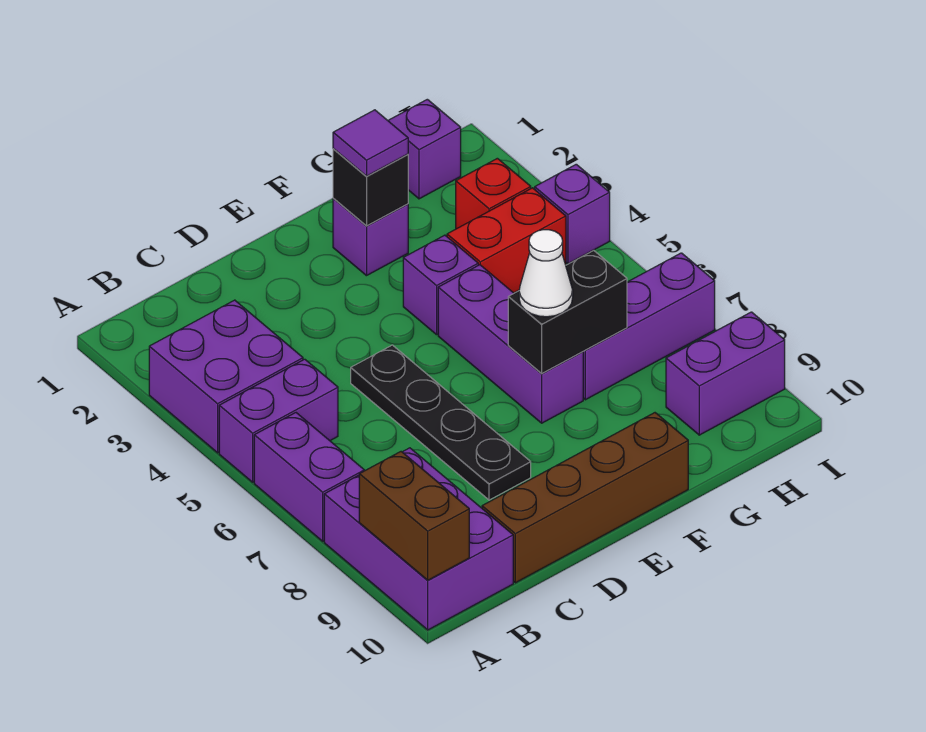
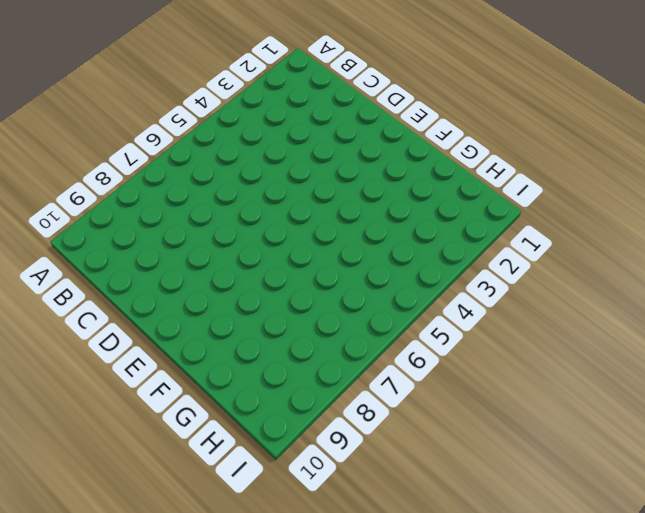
none -> purple brick A3:B4 level 1
none -> purple brick A5:B5 level 1
none -> purple brick A6:A7 level 1

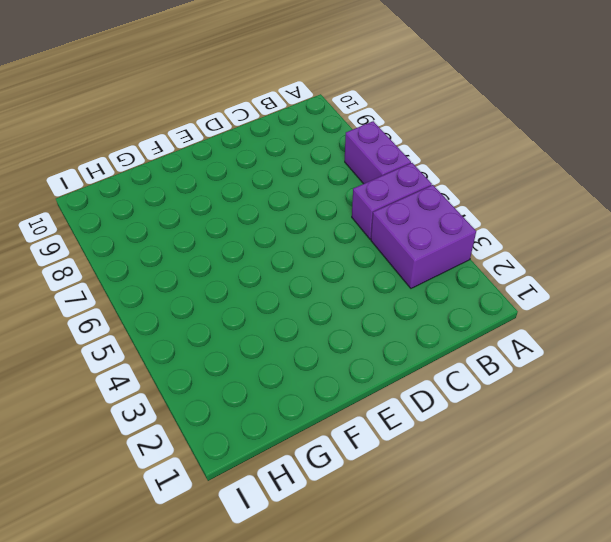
none -> purple brick A8:B10 level 1
none -> brown brick C10:F10 level 1
none -> black plate D5:D8 level 1

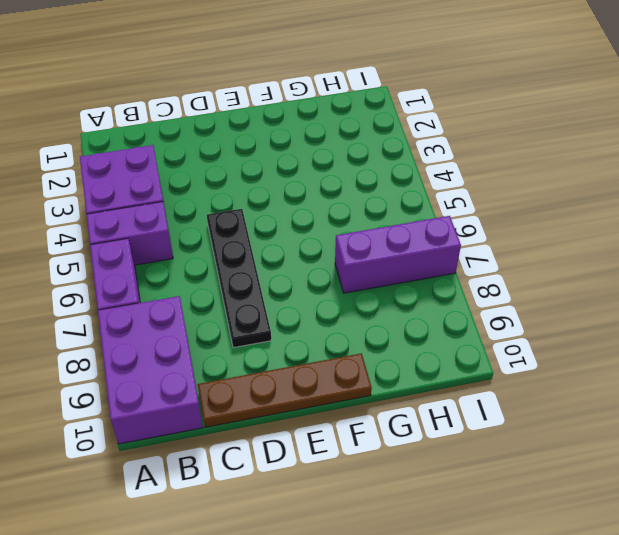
brown plate C10:F10 level 1 -> brown brick C10:F10 level 1
none -> purple brick F2 level 1
none -> purple brick F4 level 1
none -> purple brick F5:F7 level 1

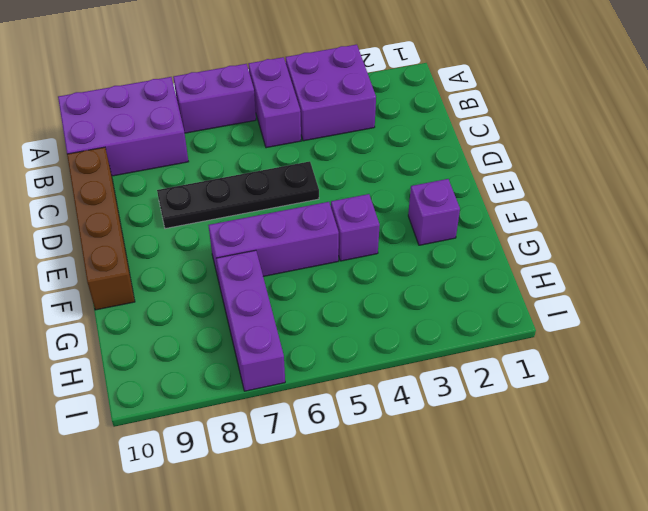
none -> red brick G4:H4 level 1
none -> purple brick H1 level 1
none -> red brick H3 level 1

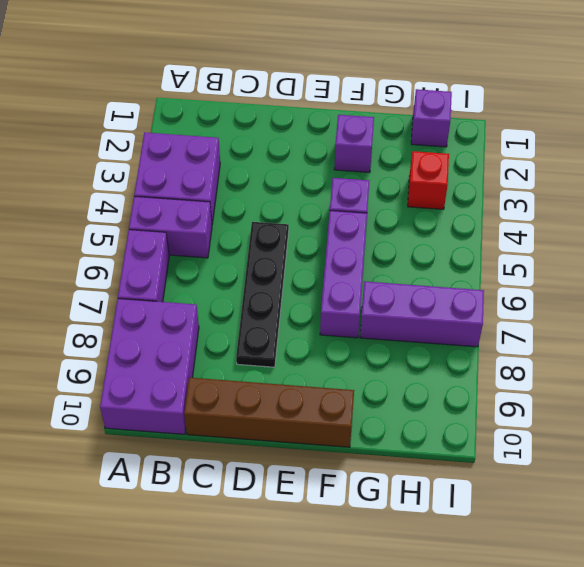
none -> red brick G4:H4 level 1
none -> purple brick H9:I9 level 1
none -> purple brick I4 level 1

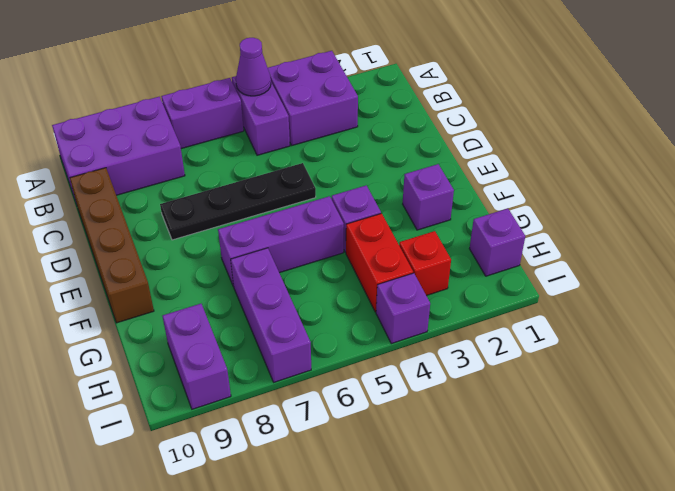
purple cone A5 level 2 -> none
none -> brown brick A9:A10 level 2
none -> black brick F2 level 2
none -> black brick F7:G7 level 2

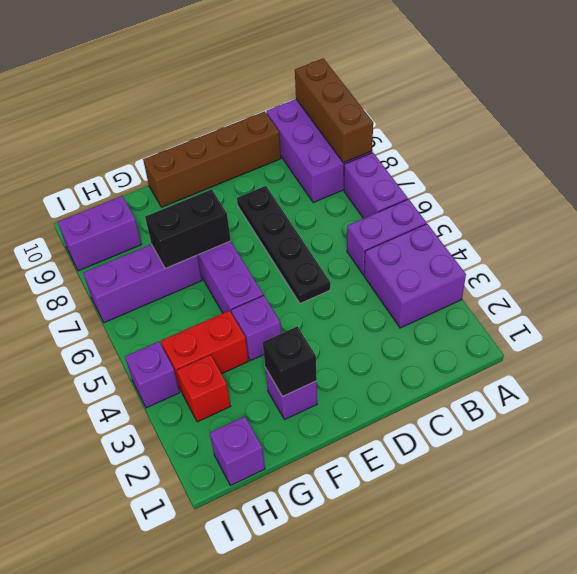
brown brick A8:A10 level 2 -> brown brick A9:A10 level 2
none -> purple tile F2 level 3
none -> white cone F7 level 3

